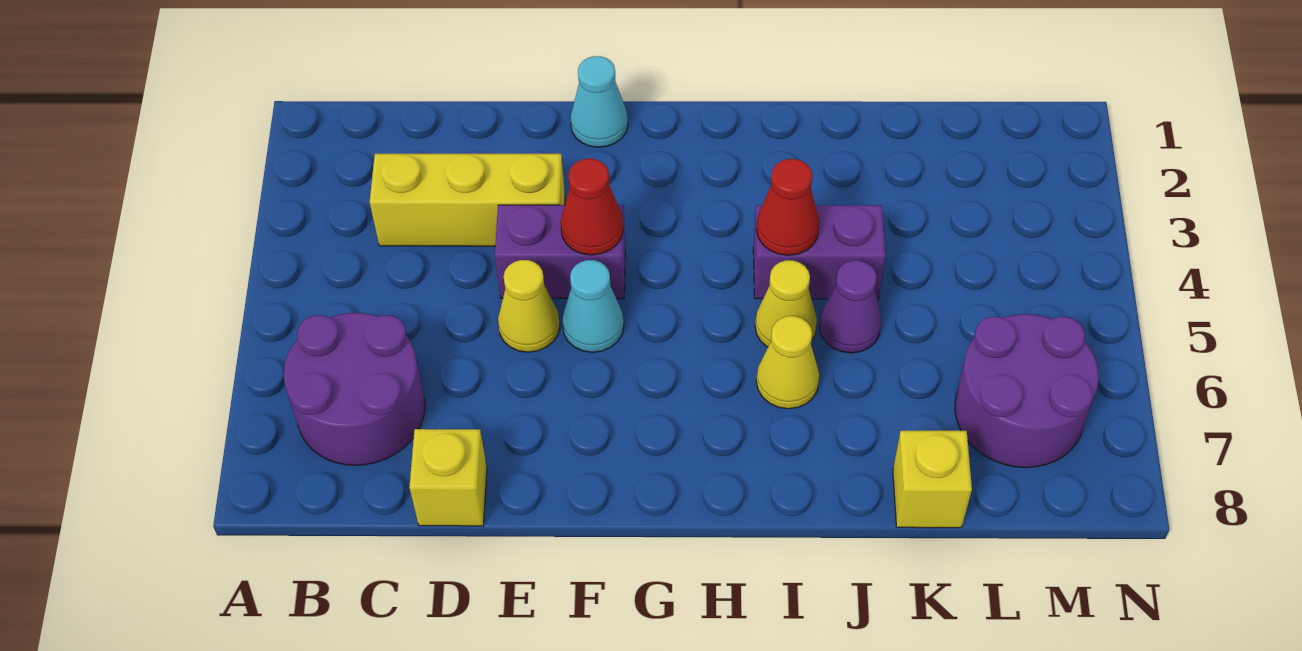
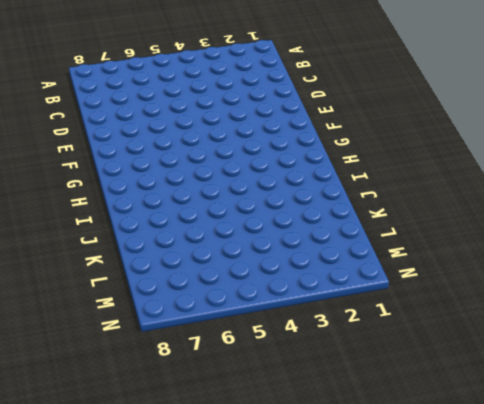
none -> purple round brick B6:C7 level 1
none -> yellow brick C3:E3 level 1
none -> yellow brick D8 level 1

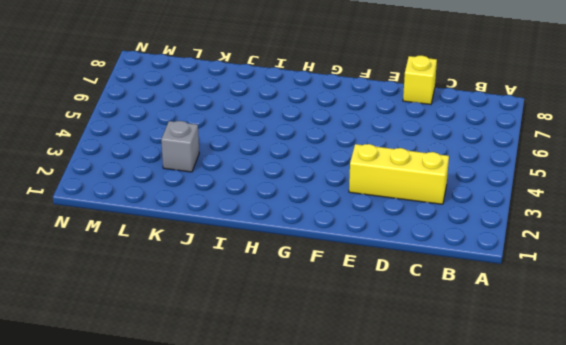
grey brick K3 level 1 -> none
none -> purple round brick B6:C7 level 1
none -> purple brick E4:F4 level 1
none -> yellow cone E5 level 1

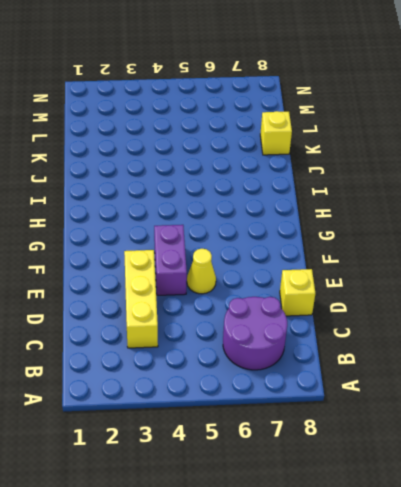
none -> cyan cone F1 level 1
none -> cyan cone F5 level 1
none -> purple brick I4:J4 level 1

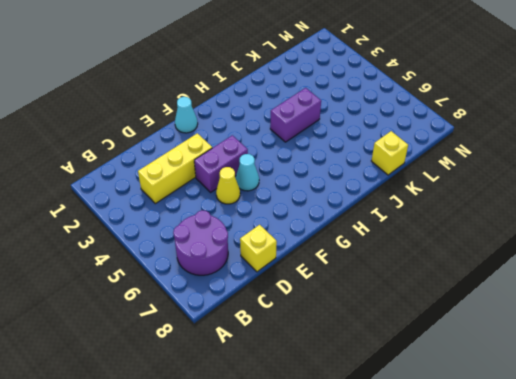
none -> yellow cone I5 level 1
none -> yellow cone I6 level 1
none -> purple cone J5 level 1

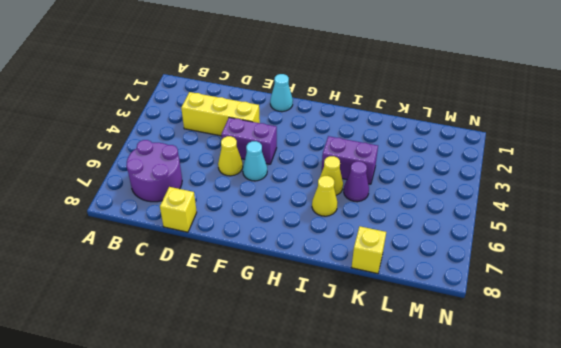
none -> purple round brick L6:M7 level 1
none -> red cone F4 level 2
none -> red cone I4 level 2

